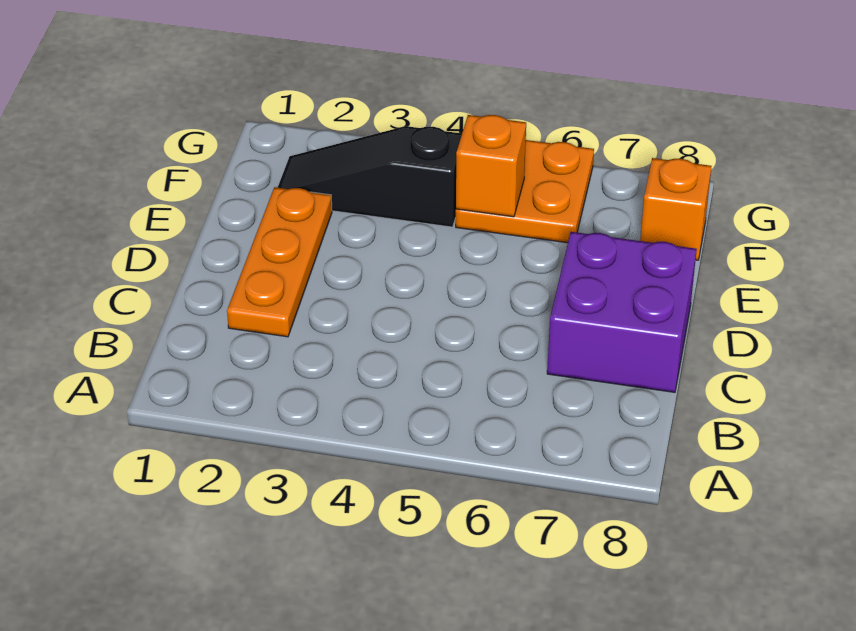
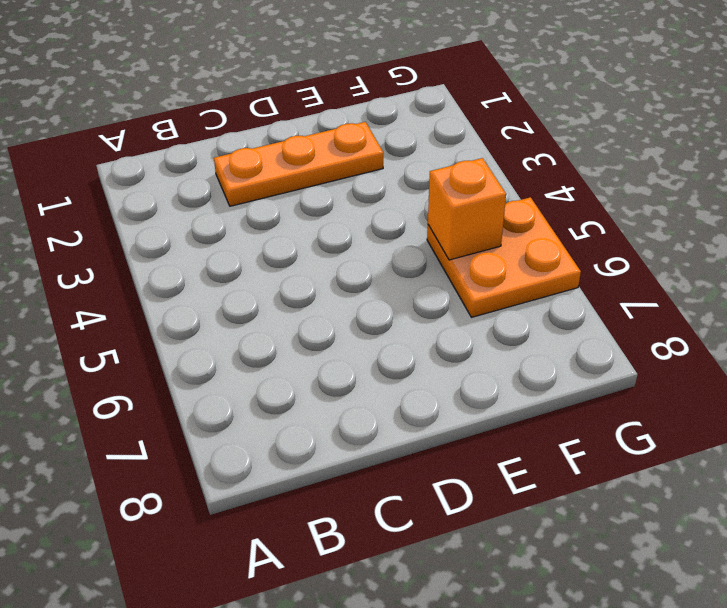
none -> purple brick C7:D8 level 1
none -> black slope F2:F4 level 1 top 4

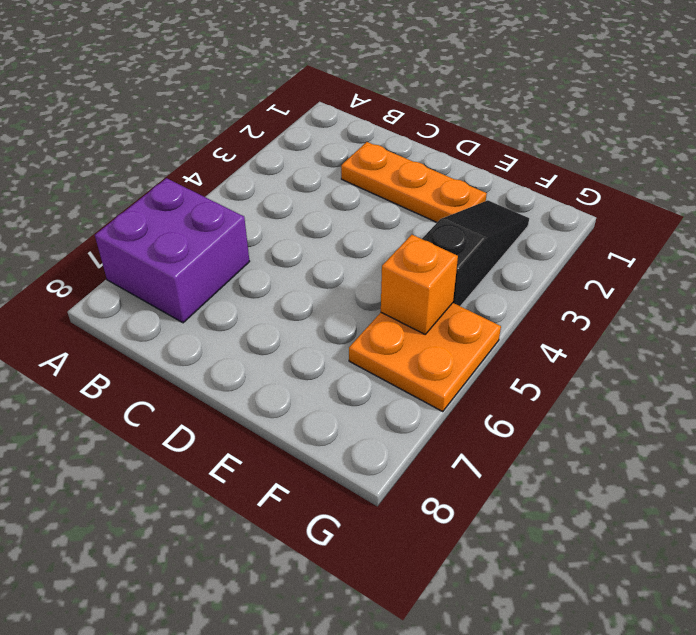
purple brick A6:B7 level 1 -> purple brick C7:D8 level 1
none -> orange brick F8 level 1

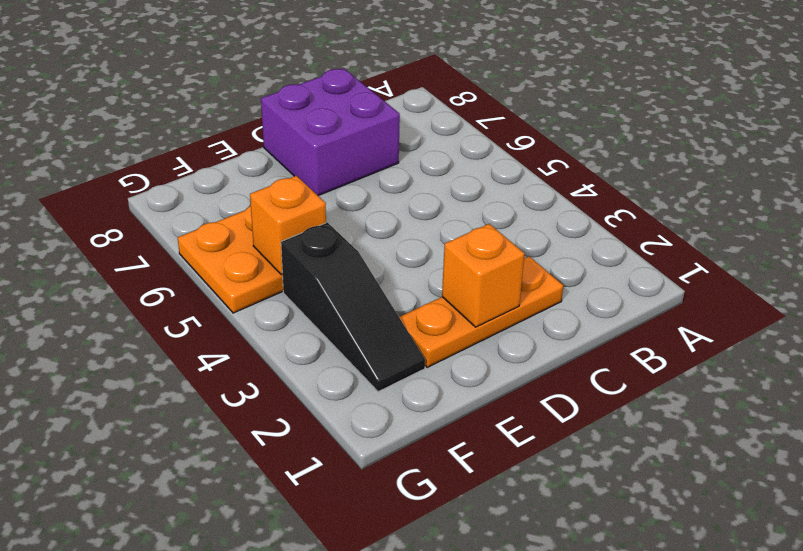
orange brick D2 level 2 -> orange brick F8 level 1

